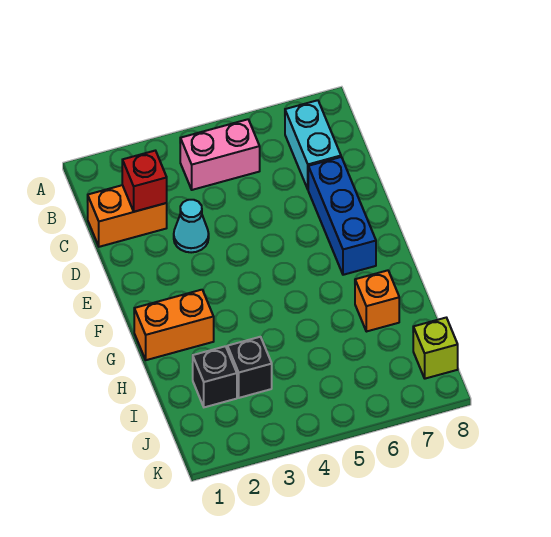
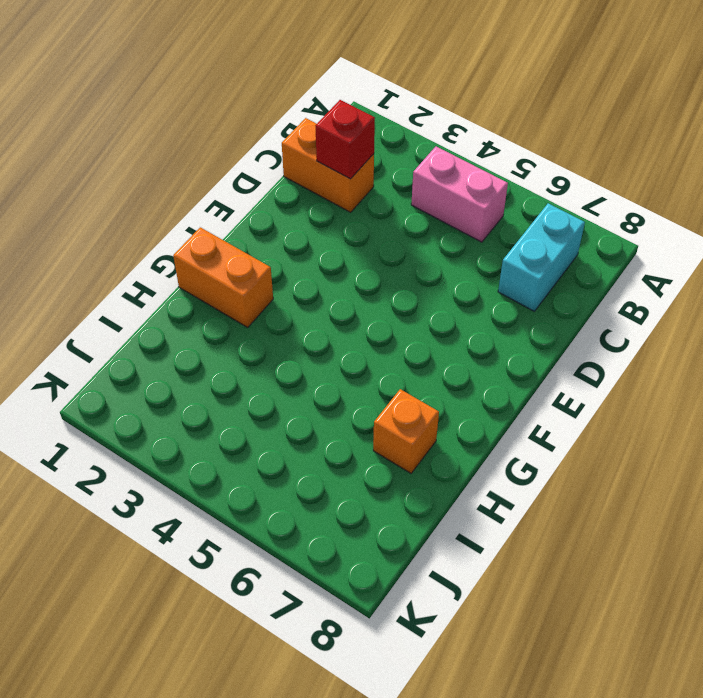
none -> cyan cone D3 level 1
none -> blue brick D7:F7 level 1

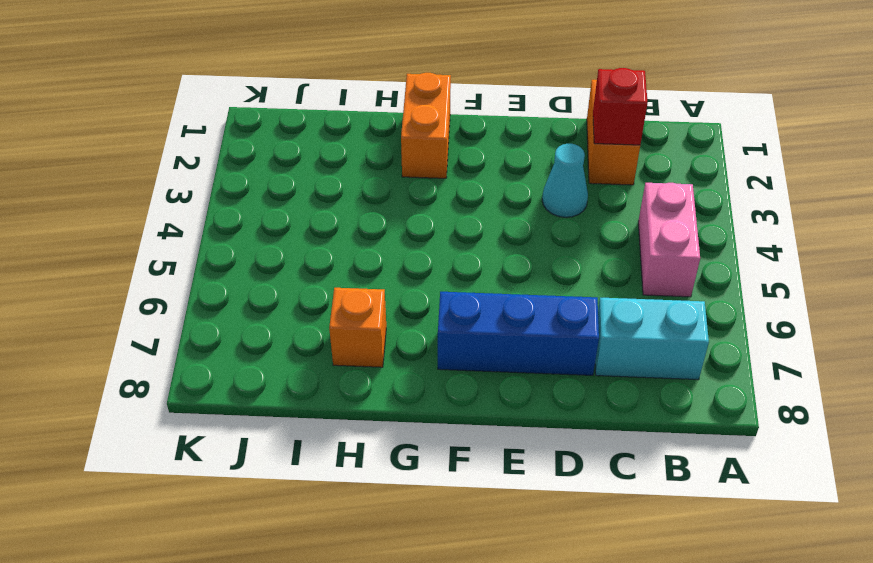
none -> black brick I2 level 1
none -> black brick I3 level 1

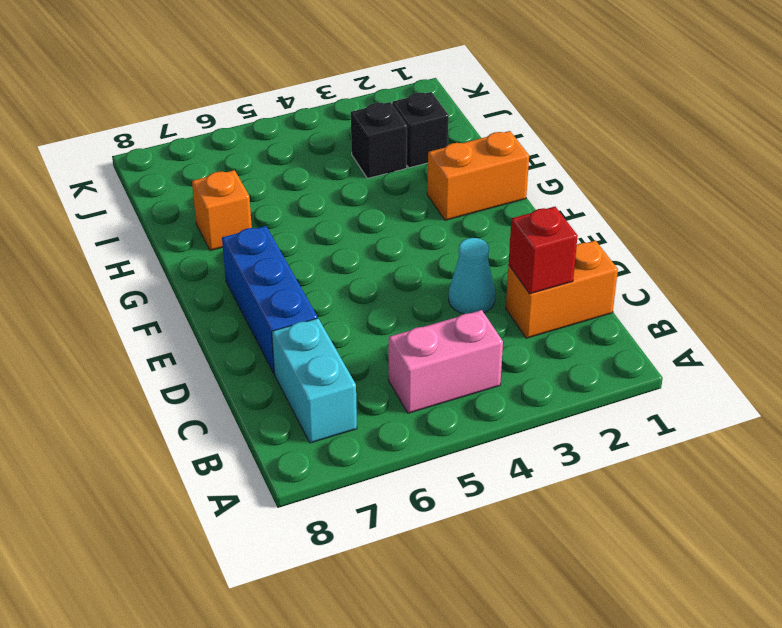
none -> lime brick J8 level 1

